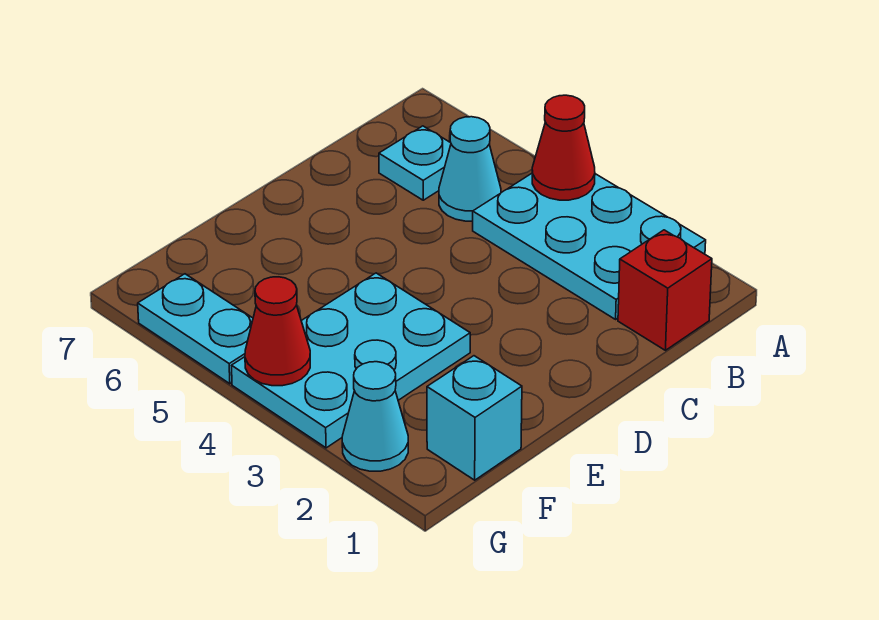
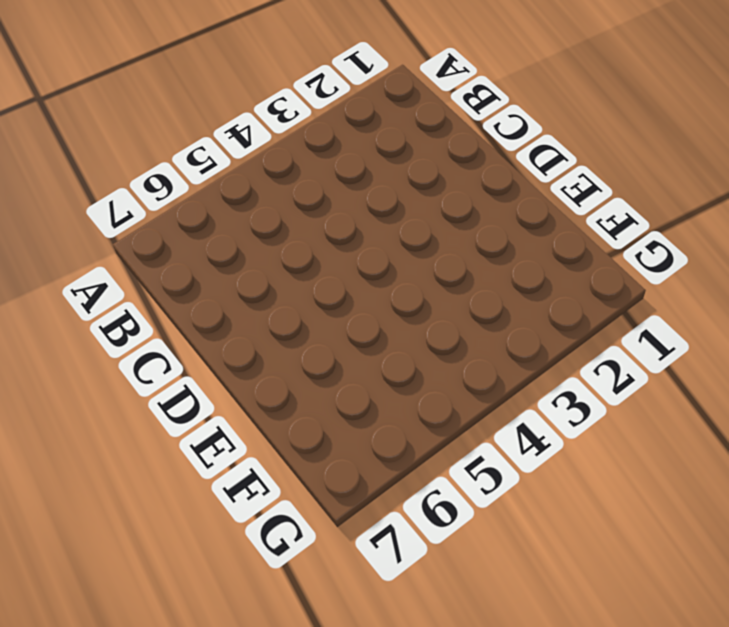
none -> cyan plate A2:B4 level 1
none -> red brick B1 level 1

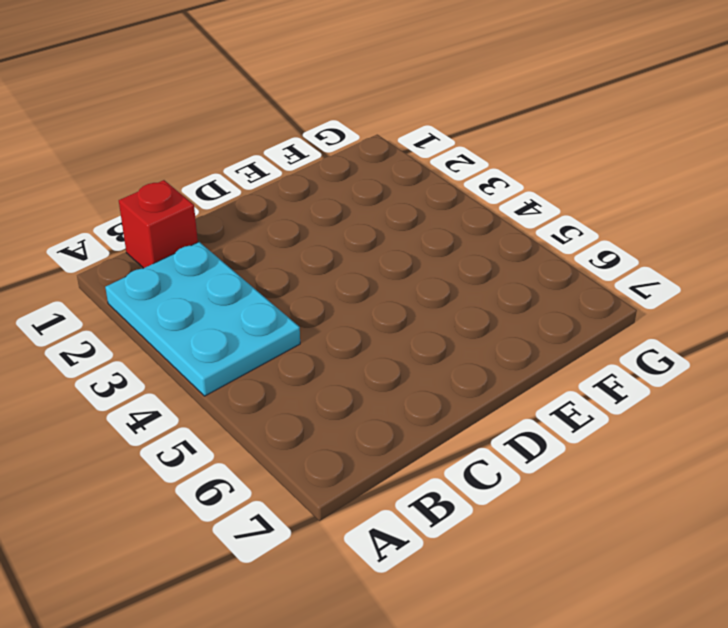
none -> cyan cone B5 level 1
none -> cyan plate B6 level 1

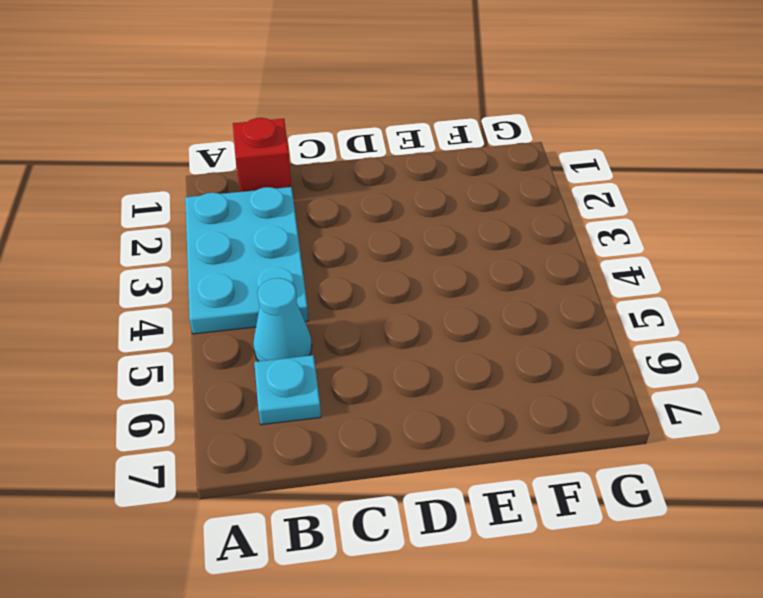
none -> cyan plate E3:G4 level 1
none -> cyan brick F1 level 1

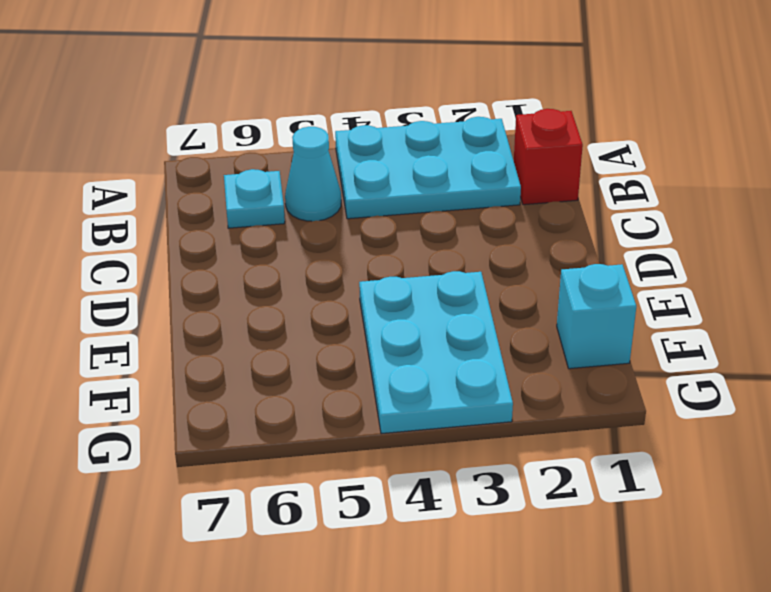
none -> cyan cone G2 level 1
none -> cyan plate G5:G6 level 1

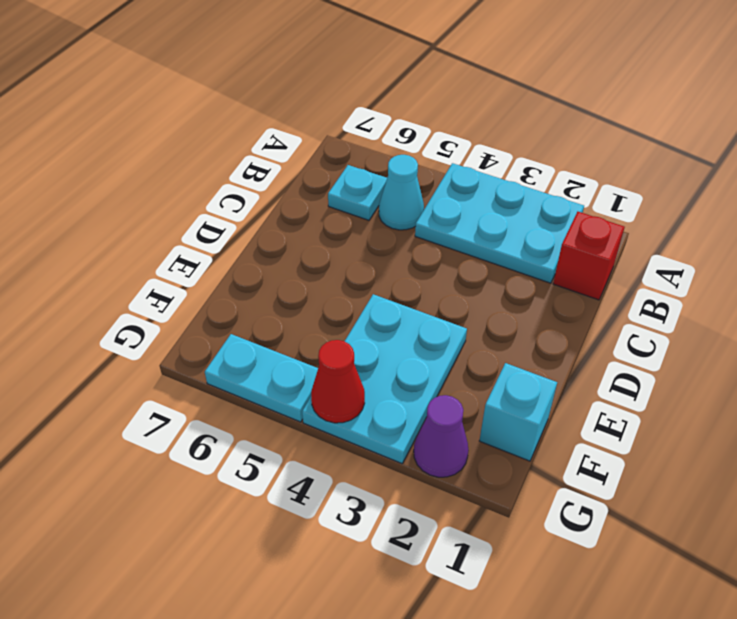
purple cone G2 level 1 -> cyan cone G2 level 1
none -> red cone A4 level 2

